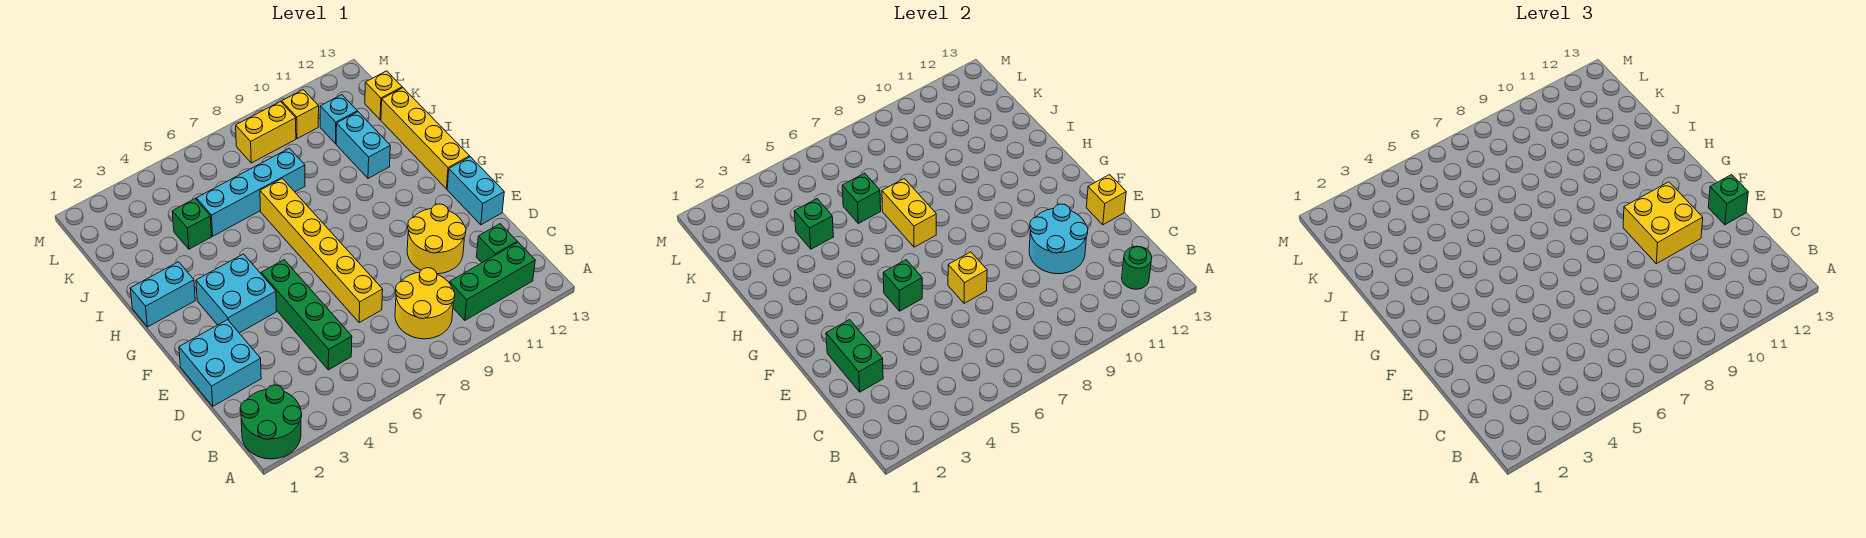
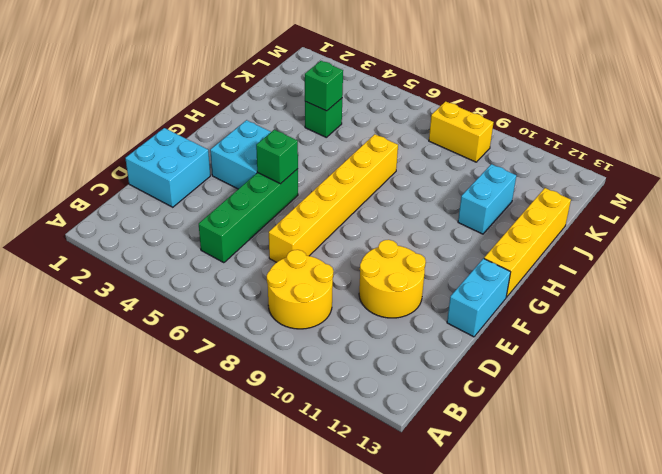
none -> green round brick A1:B2 level 1
none -> green brick B10:B12 level 1
none -> green brick C12 level 1
none -> cyan brick H1:H2 level 1

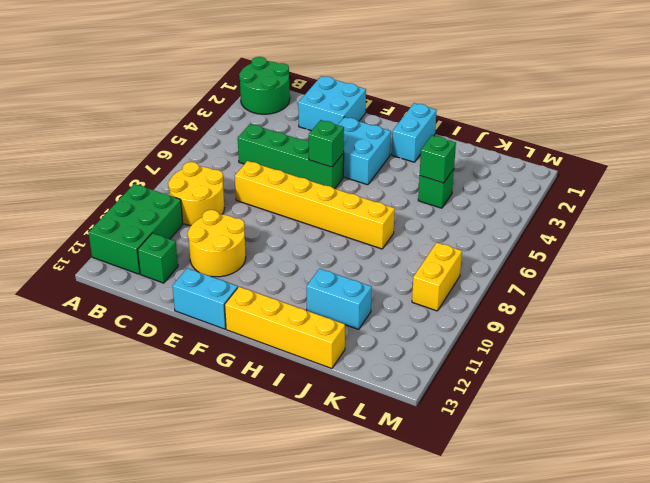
green brick A10:B12 level 1 -> green brick B10:B12 level 1
none -> cyan brick J5:J8 level 1
none -> cyan brick K11 level 1
none -> yellow brick K13 level 1
none -> yellow brick L10 level 1

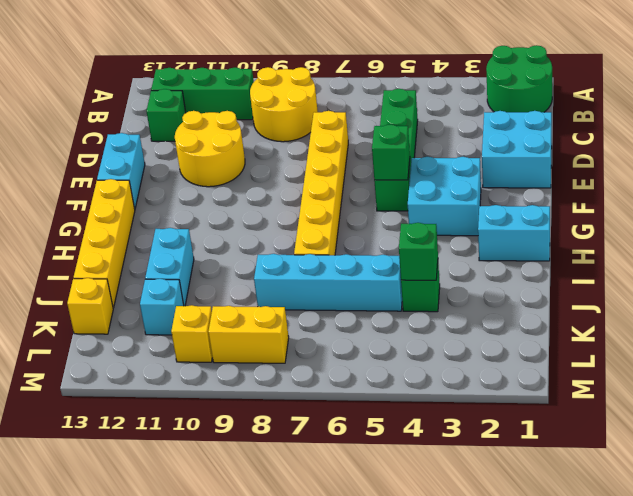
none -> green round brick B12 level 2
none -> green brick D2:E2 level 2
none -> cyan round brick D10:E11 level 2
none -> yellow brick E7 level 2

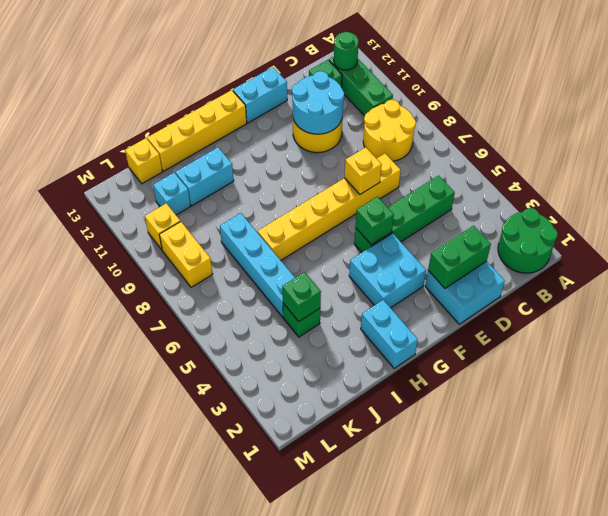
none -> yellow brick E13 level 2
none -> yellow brick H7:I7 level 2
none -> green brick J6 level 2
none -> yellow brick E10:F11 level 3

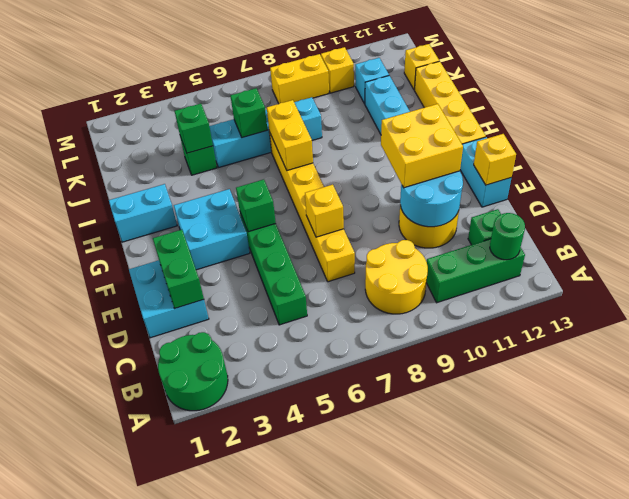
none -> green brick E13 level 3

